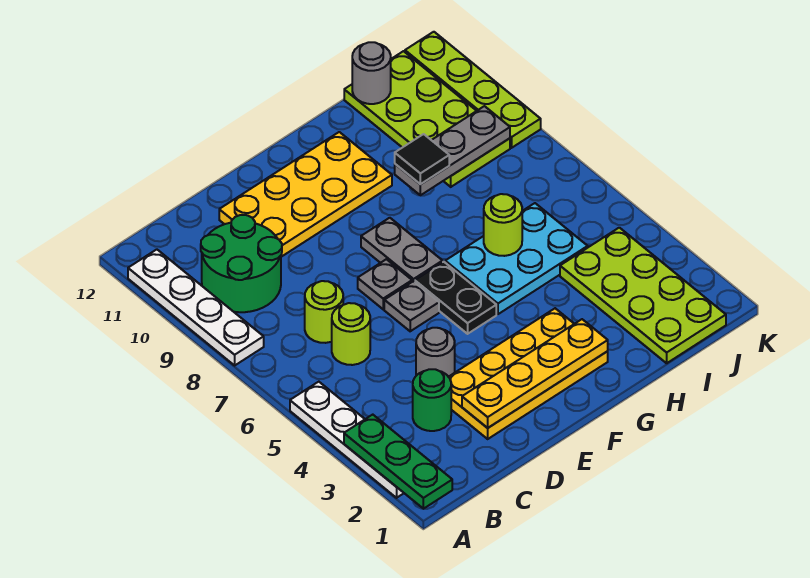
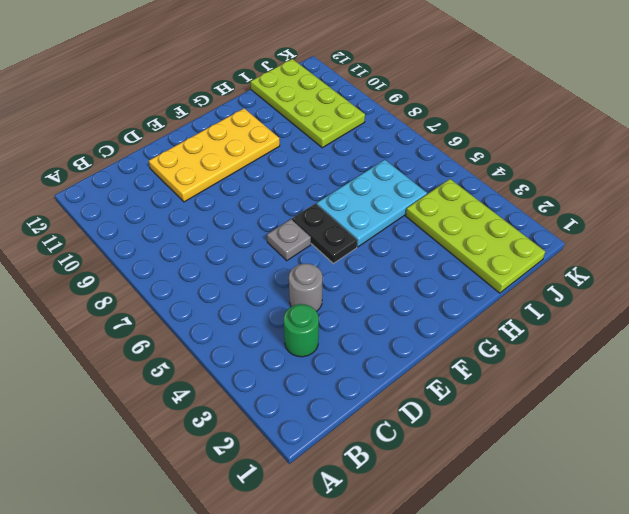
none -> white plate A2:A5 level 1
none -> white plate A8:A11 level 1
none -> green round brick B9:C10 level 1

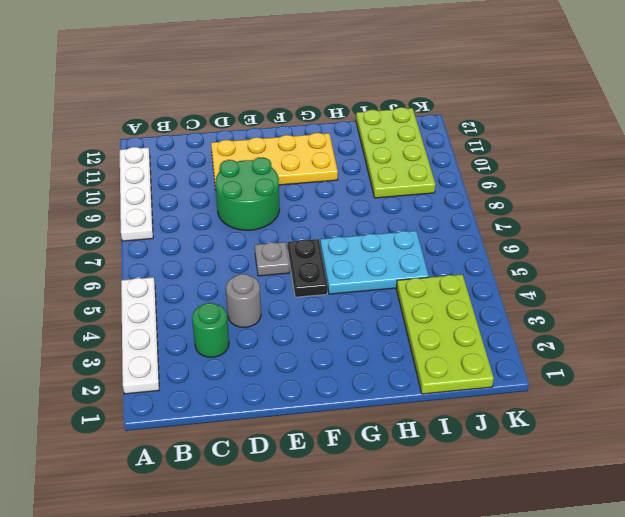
green round brick D8:E9 level 1 -> green round brick B9:C10 level 1
none -> lime round brick C6 level 1
none -> lime round brick C7 level 1
none -> yellow plate D2:G3 level 1

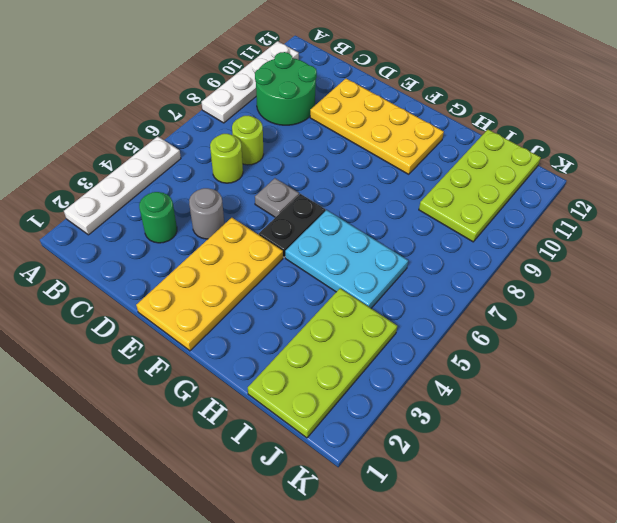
yellow plate E1:F4 level 1 -> yellow plate D2:G3 level 1
none -> grey plate E7 level 1
none -> grey plate F7:F8 level 1
none -> lime plate K9:K12 level 1

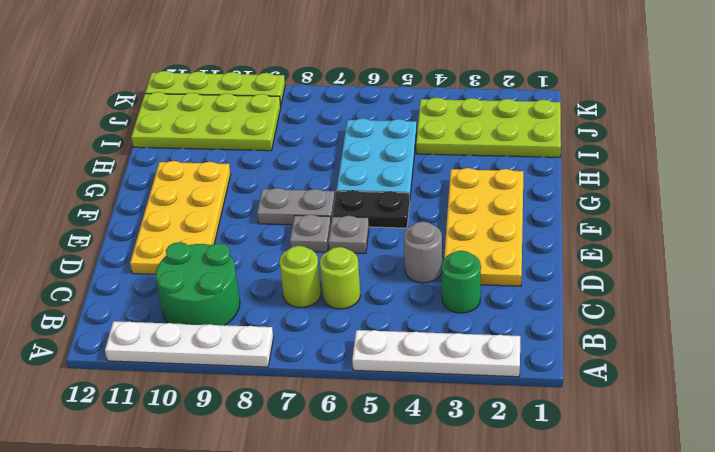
none -> green plate A1:A3 level 2
none -> yellow plate D2:G2 level 2
none -> lime round brick H6 level 2

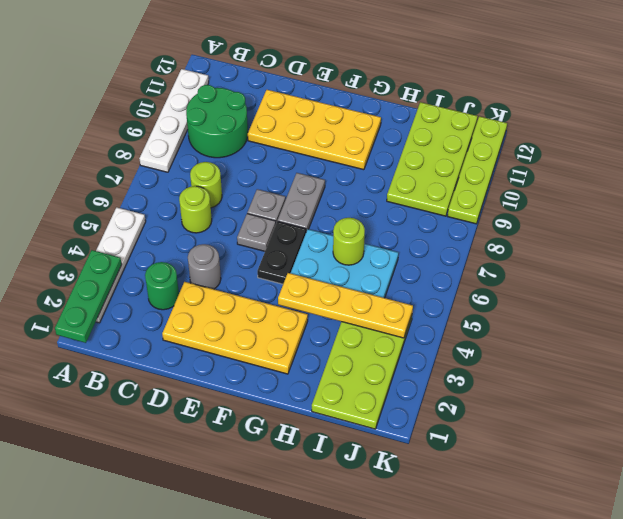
yellow plate G4:J4 level 2 -> yellow plate D2:G2 level 2
none -> grey plate H9:J9 level 2
none -> grey round brick I12 level 2
none -> black tile H9 level 3

